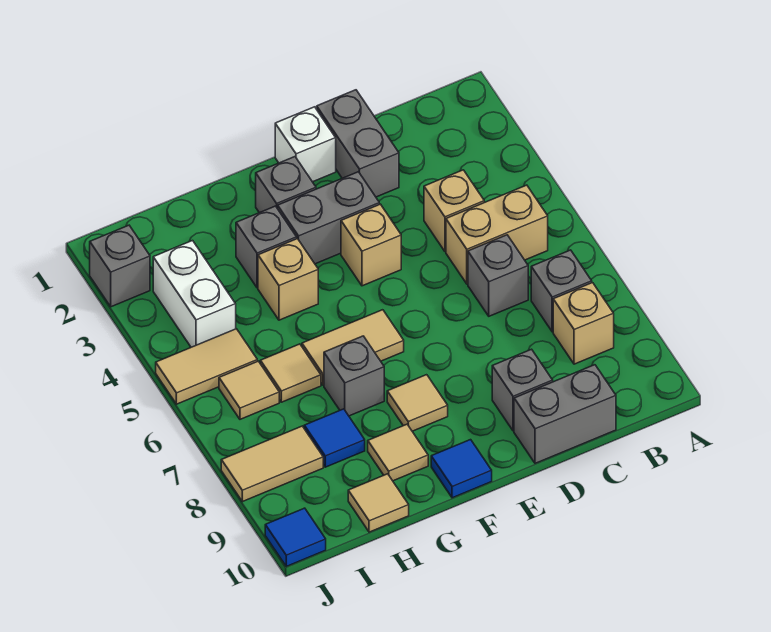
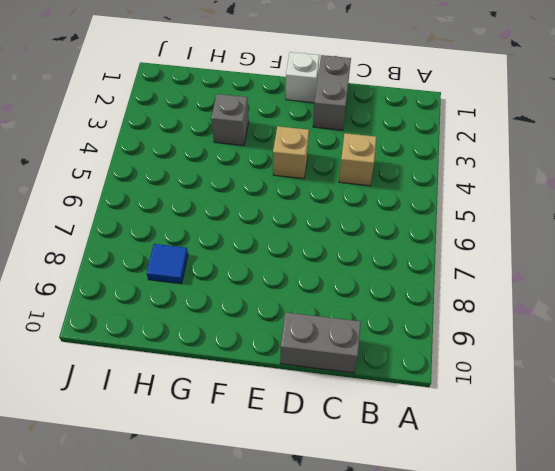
none -> tan brick B5:C5 level 1
none -> grey brick B7 level 1
none -> tan brick B8 level 1

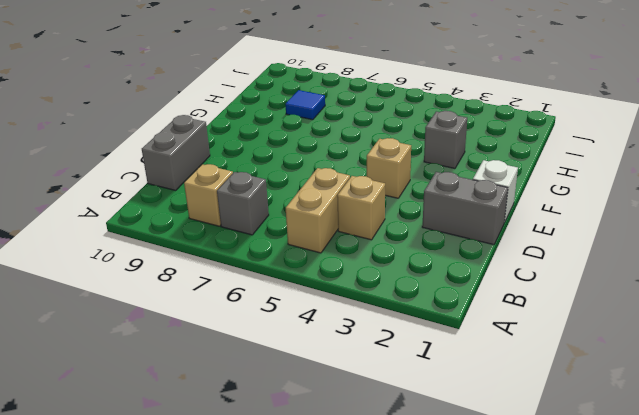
none -> grey brick C6 level 1
none -> grey brick D9 level 1
none -> grey brick E3:F3 level 1

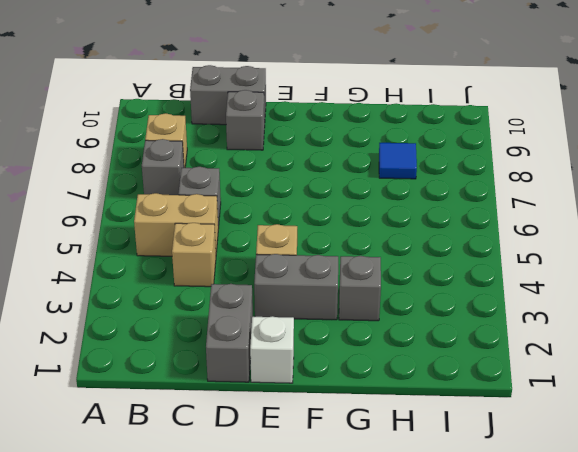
none -> grey brick F2 level 1
none -> tan tile F6:G6 level 1
none -> tan tile F8 level 1

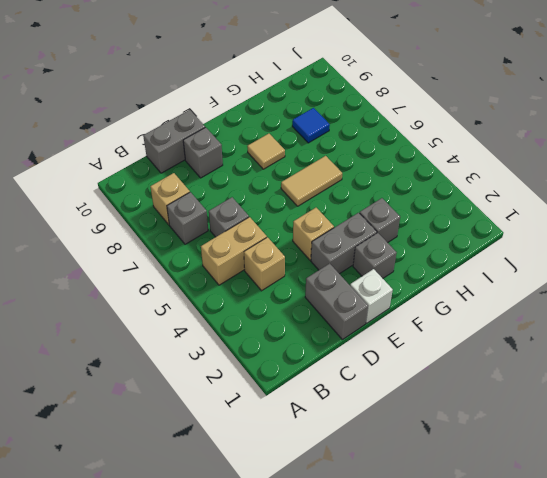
none -> blue tile F10 level 1
none -> tan brick G4 level 1
none -> grey brick G7 level 1

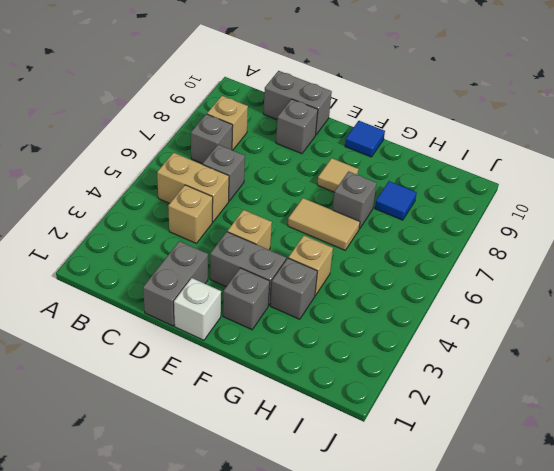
none -> tan tile G9 level 1
none -> tan tile H6 level 1
none -> tan tile H10 level 1

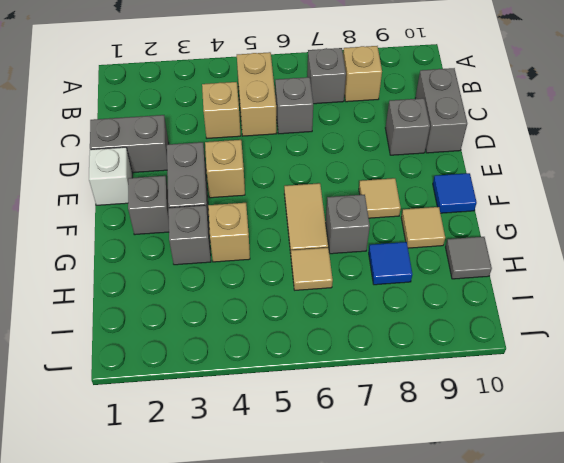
grey tile H10 level 1 -> tan tile H10 level 1
none -> white brick I3:I4 level 1
none -> tan tile I5:J5 level 1
none -> tan tile I6 level 1

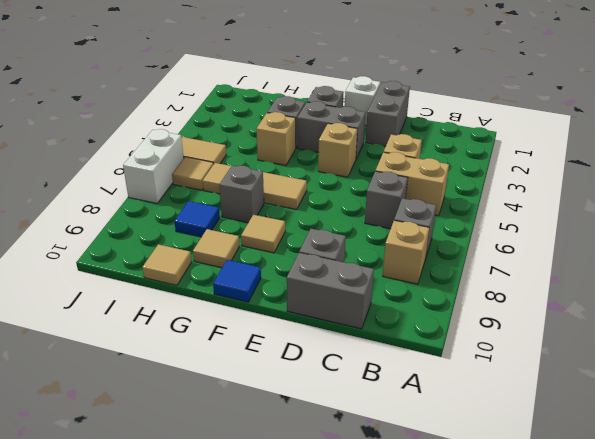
white brick J6:J7 level 1 -> white brick I3:I4 level 1
none -> tan tile I8:J8 level 1
none -> grey brick J2 level 1
none -> blue tile J10 level 1

